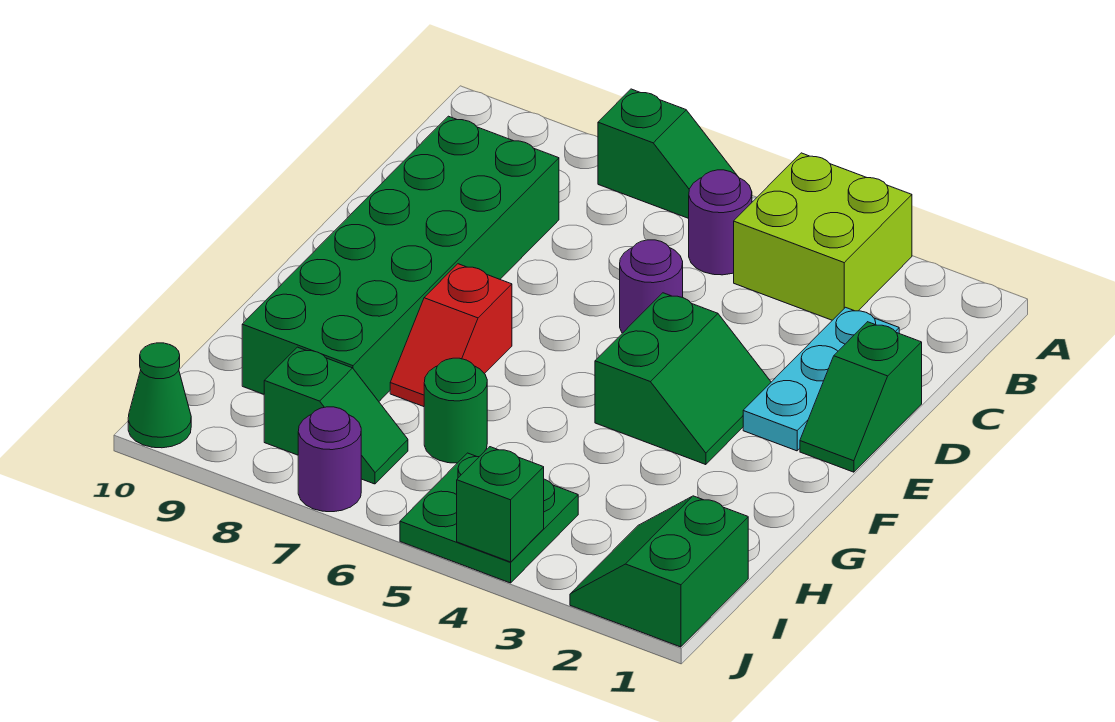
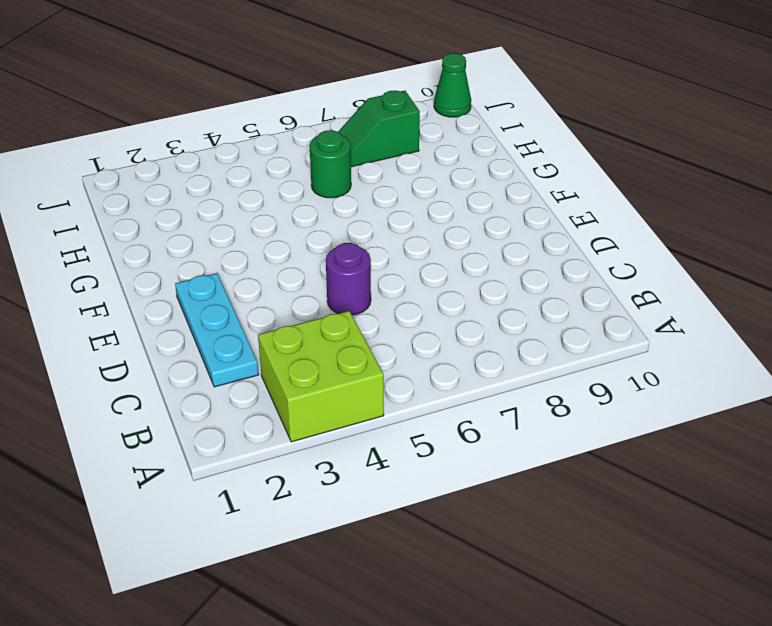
none -> green slope A6:A7 level 1 top 7
none -> purple round brick B5 level 1
none -> green brick C8:H9 level 1

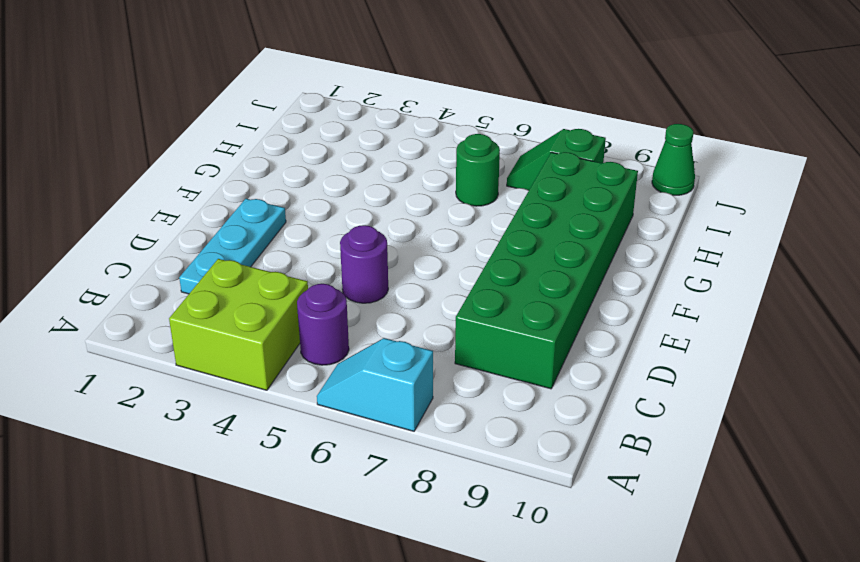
cyan slope A6:A7 level 1 top 7 -> green slope A6:A7 level 1 top 7
none -> green slope D1:E1 level 1 top D
none -> green slope E3:F4 level 1 top 4
none -> red slope F7:G7 level 1 top F

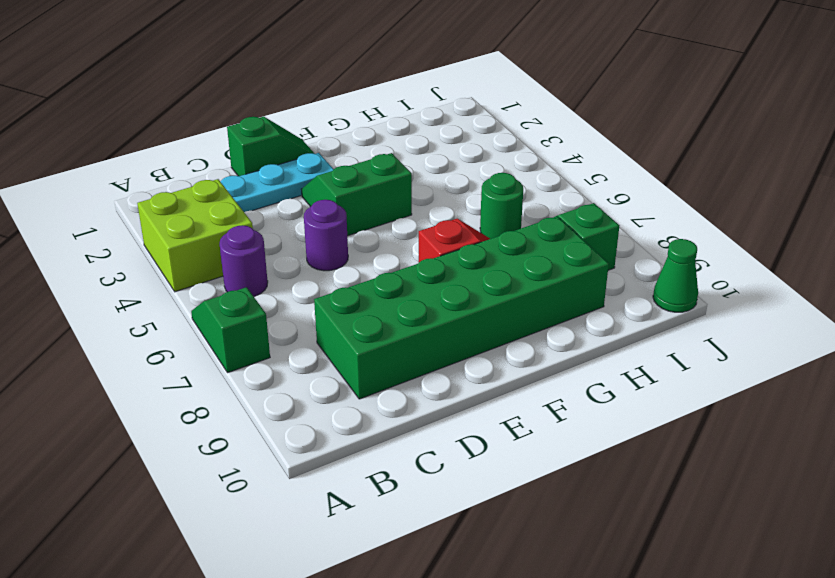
none -> green slope I1:J2 level 1 top 1
none -> green plate I4:J5 level 1
none -> purple round brick J7 level 1

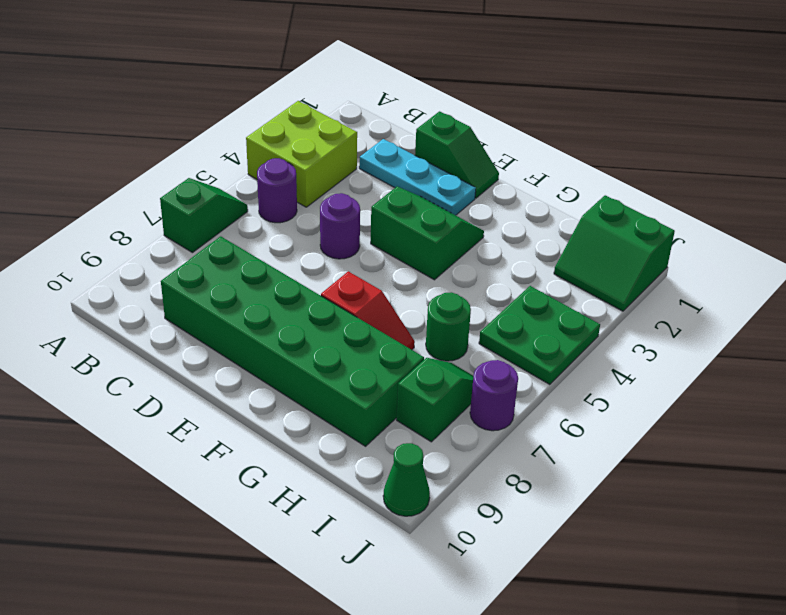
none -> green brick J4 level 2

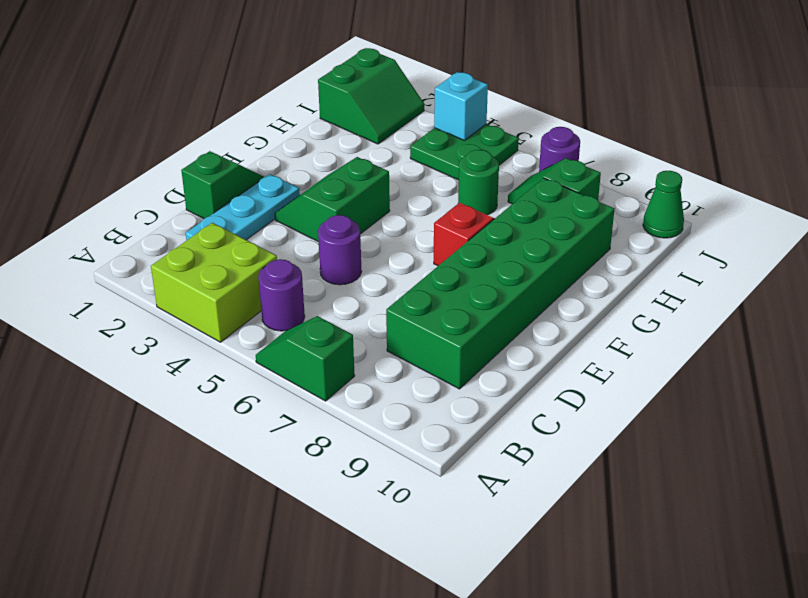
cyan brick J4 level 2 -> green brick J4 level 2

